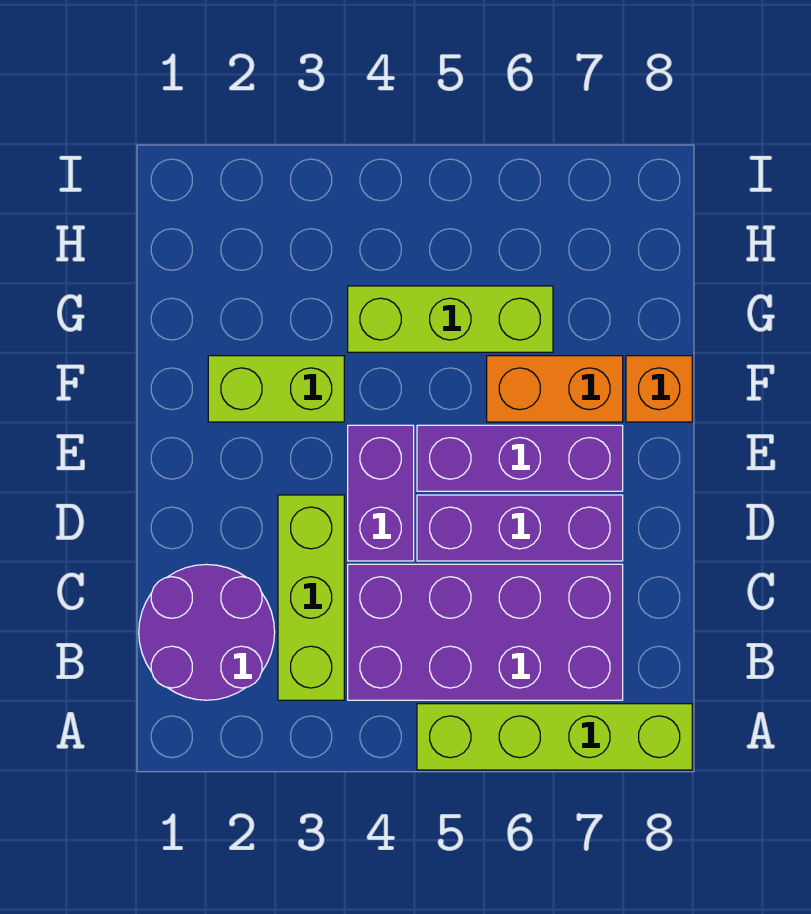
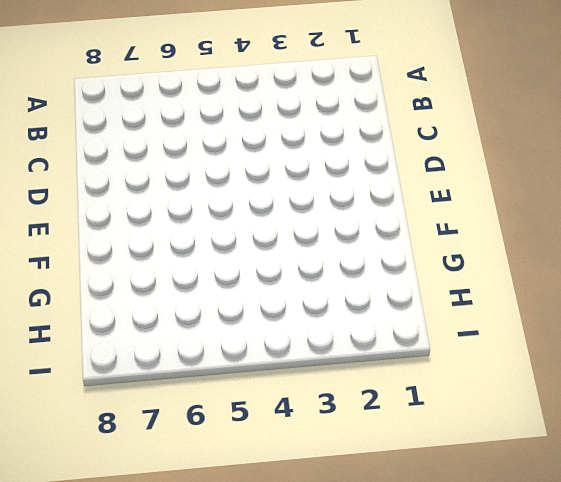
none -> lime brick A5:A8 level 1
none -> purple round brick B1:C2 level 1

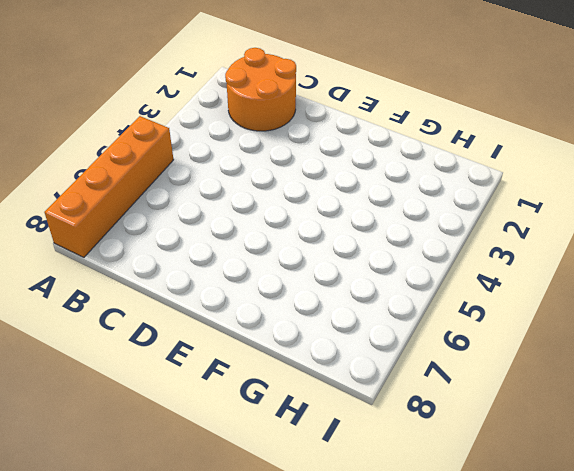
orange brick A5:A8 level 1 -> lime brick A5:A8 level 1
orange round brick B1:C2 level 1 -> purple round brick B1:C2 level 1
none -> lime brick B3:D3 level 1
none -> purple brick B4:C7 level 1

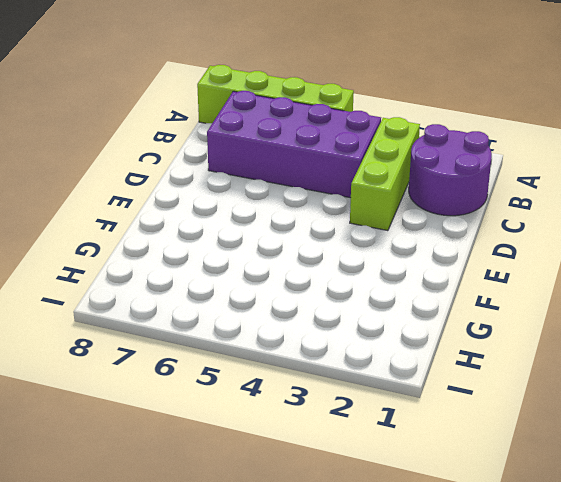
none -> purple brick D4:E4 level 1
none -> purple brick D5:D7 level 1

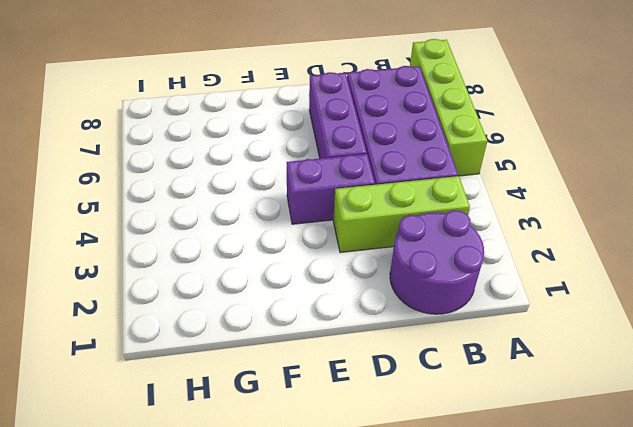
none -> purple brick E5:E7 level 1
none -> lime brick F2:F3 level 1

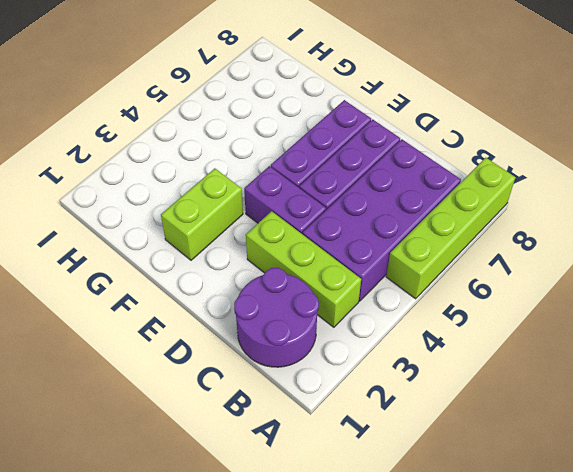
none -> orange brick F6:F7 level 1
none -> orange brick F8 level 1

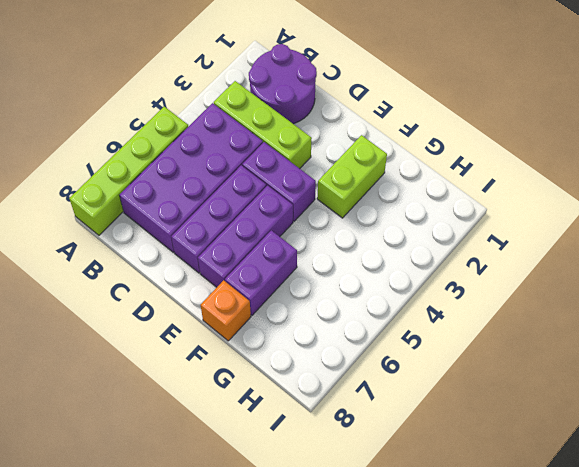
purple brick F6:F7 level 1 -> orange brick F6:F7 level 1
none -> lime brick G4:G6 level 1

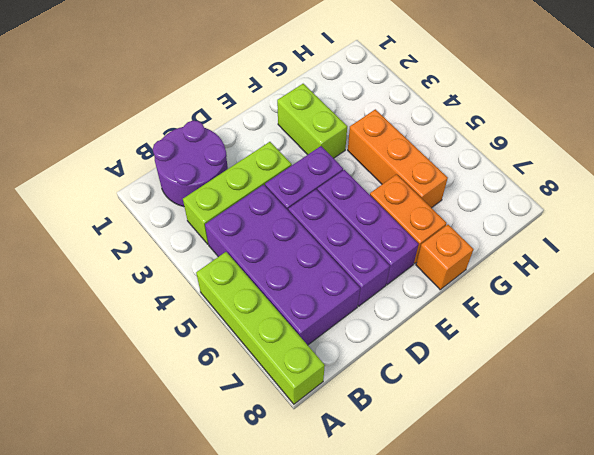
orange brick G4:G6 level 1 -> lime brick G4:G6 level 1

